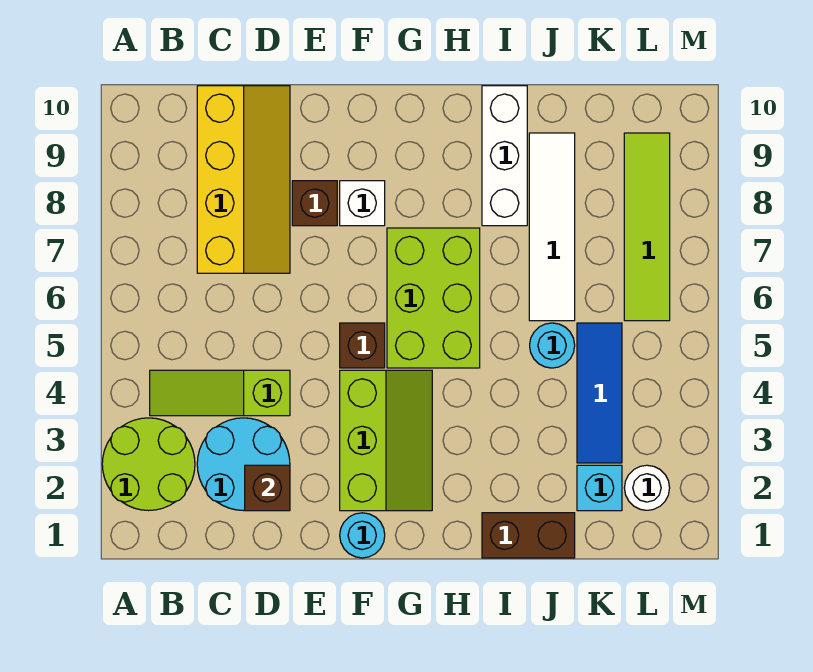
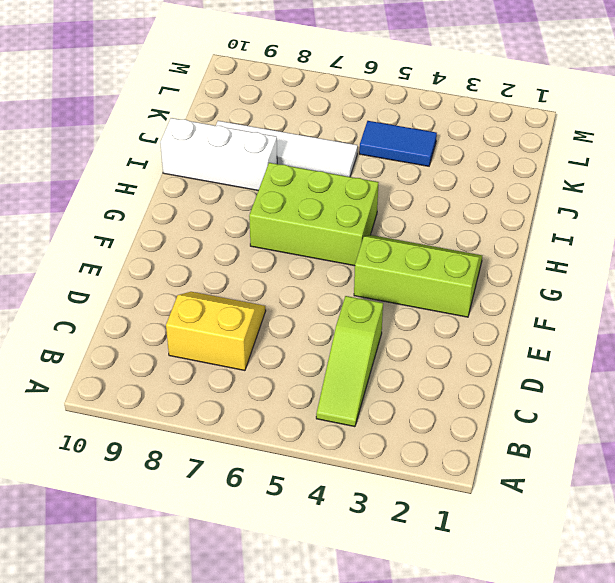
yellow slope C7:D8 level 1 top C -> yellow slope C7:D10 level 1 top C
blue tile K4:K5 level 1 -> blue tile K3:K5 level 1
none -> lime round brick A2:B3 level 1
none -> cyan round brick C2:D3 level 1
none -> brown brick E8 level 1

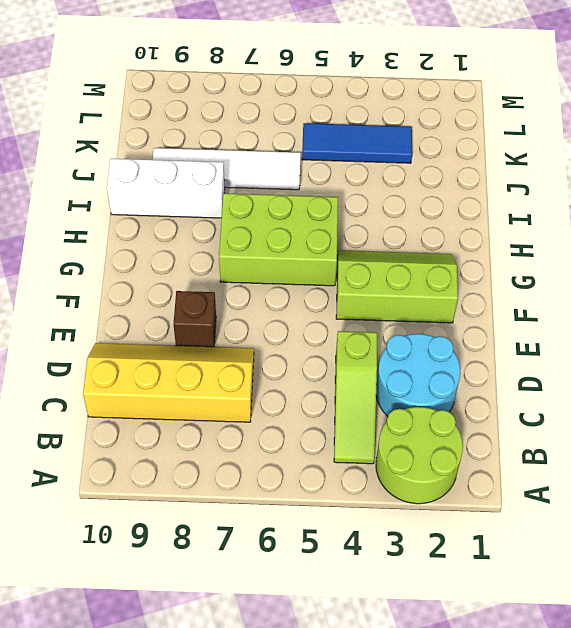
none -> cyan round brick F1 level 1
none -> brown brick F5 level 1
none -> white brick F8 level 1

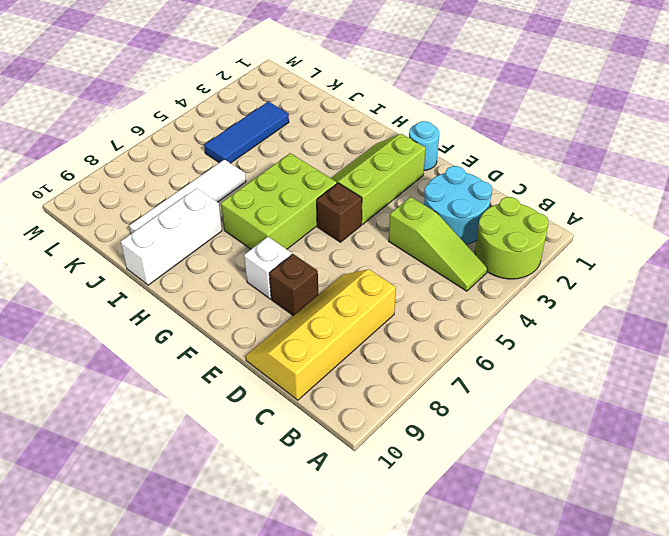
none -> brown brick I1:J1 level 1
none -> cyan round brick J5 level 1
none -> cyan brick K2 level 1

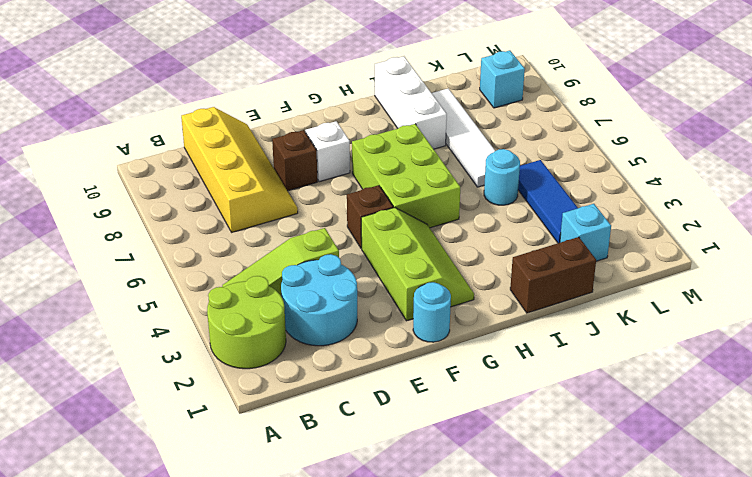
cyan brick L9 level 1 -> lime tile L6:L9 level 1
none -> white round brick L2 level 1
none -> brown brick D2 level 2

